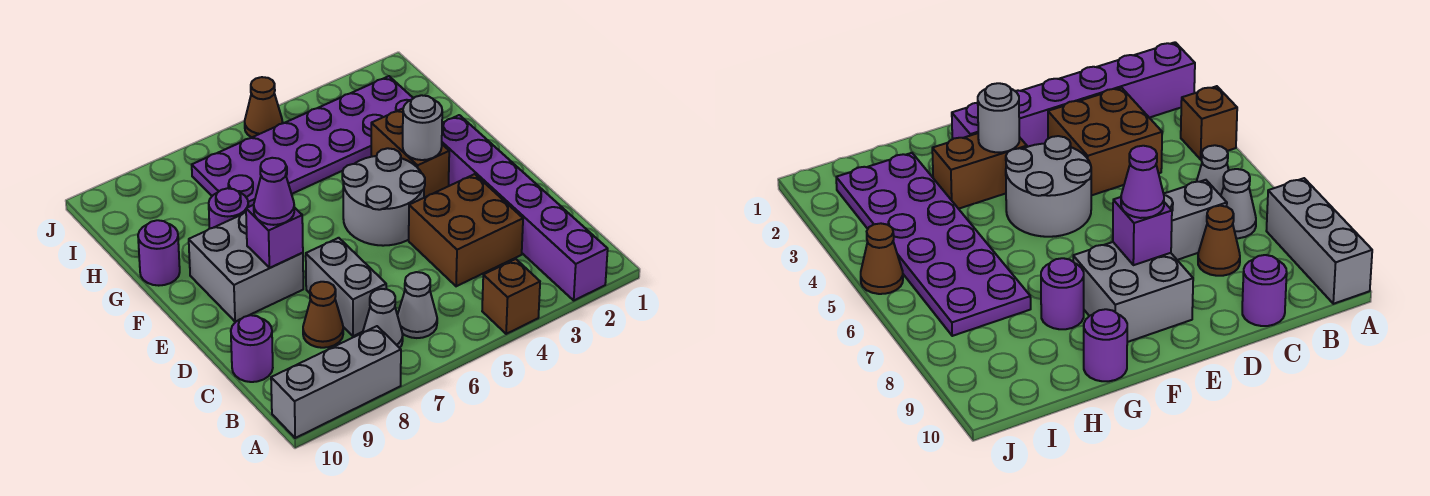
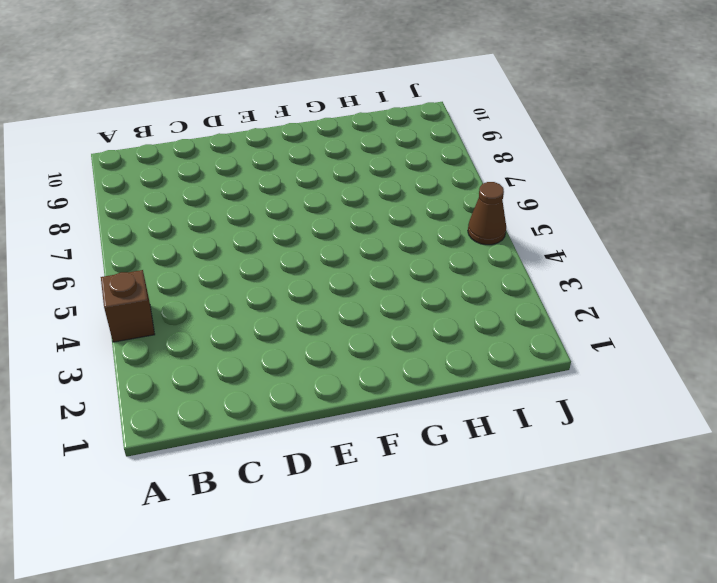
none -> purple brick A2:F2 level 1
none -> grey brick A8:A10 level 1
none -> grey cone B6 level 1

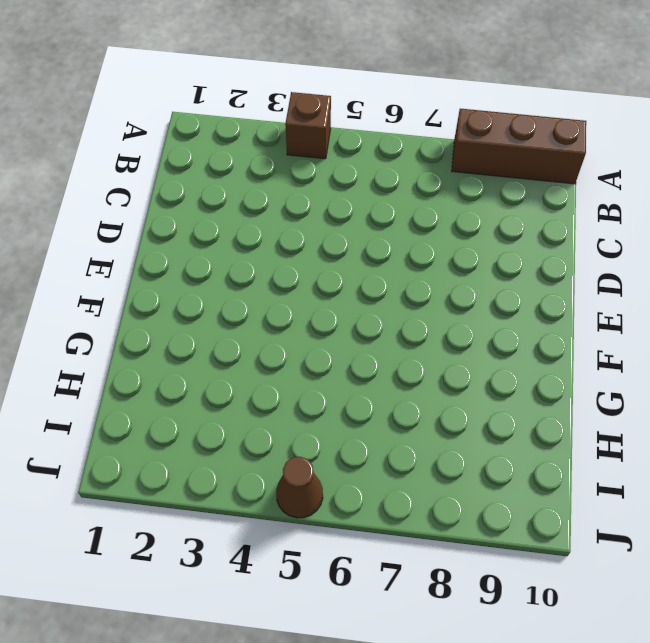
brown brick A8:A10 level 1 -> grey brick A8:A10 level 1
none -> purple brick A2:F2 level 1
none -> grey cone B6 level 1
none -> grey cone B7 level 1

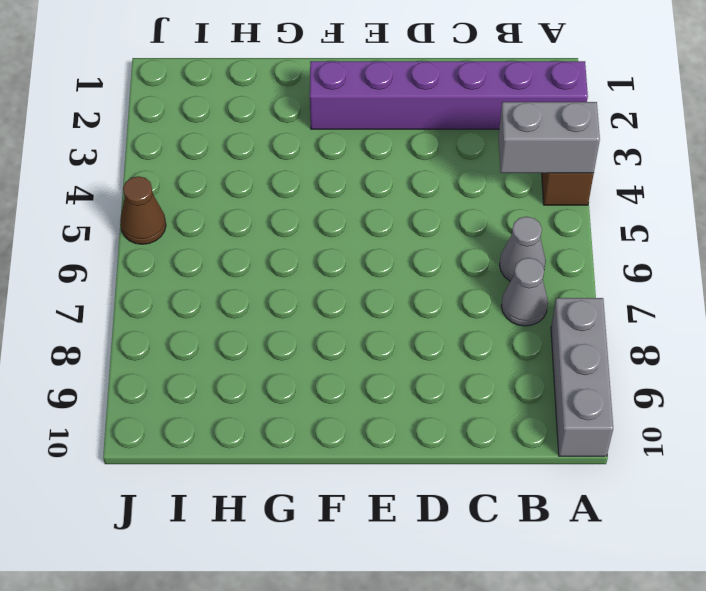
grey brick A4:B4 level 2 -> grey brick C7:D7 level 1
none -> brown brick C3:D4 level 1
none -> brown cone C8 level 1
none -> purple round brick C10 level 1

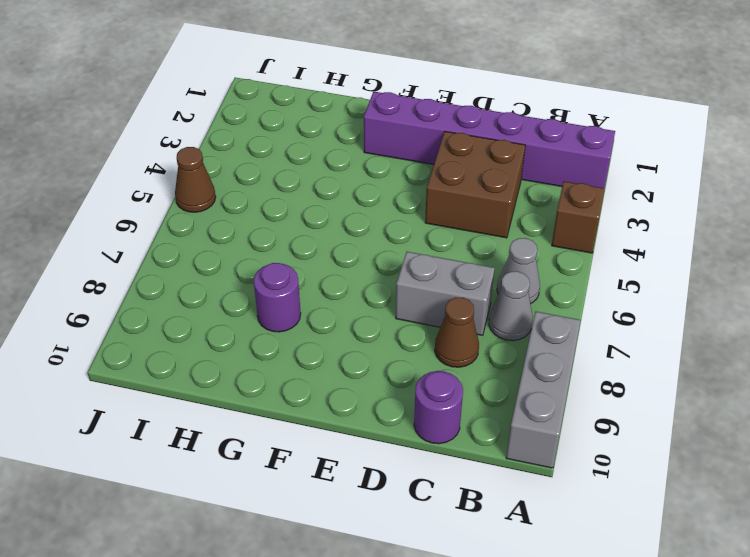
none -> grey round brick E4:F5 level 1
none -> grey brick E8:F9 level 1
none -> brown brick F3:G3 level 1

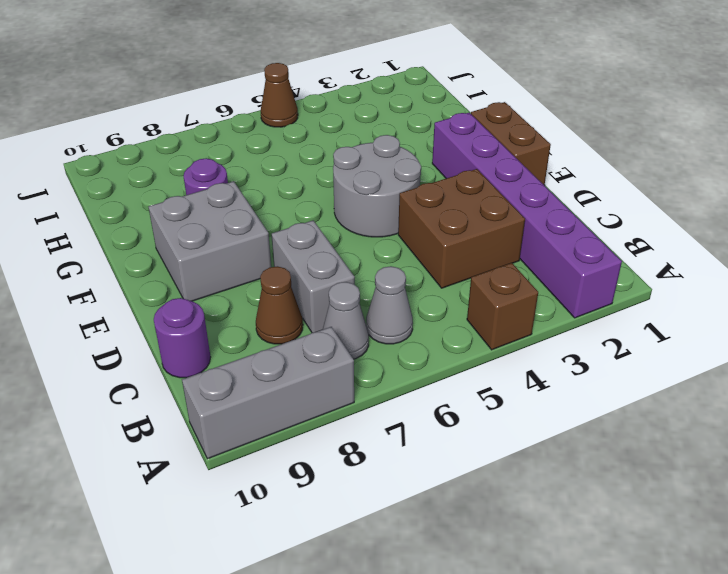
brown brick E1:F1 level 1 -> brown brick F3:G3 level 1
none -> purple round brick G10 level 1
none -> purple plate H2:I7 level 1
none -> purple brick E8 level 2

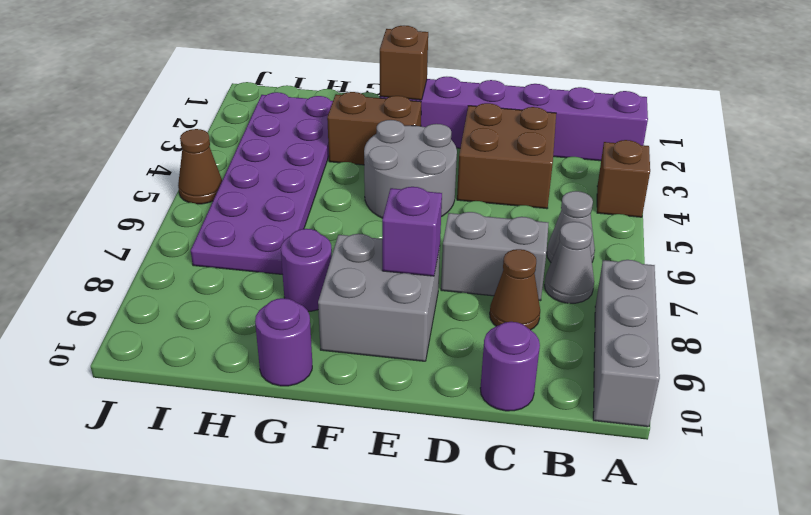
brown brick F2 level 2 -> none
none -> grey round brick F3 level 2
none -> purple cone E8 level 3

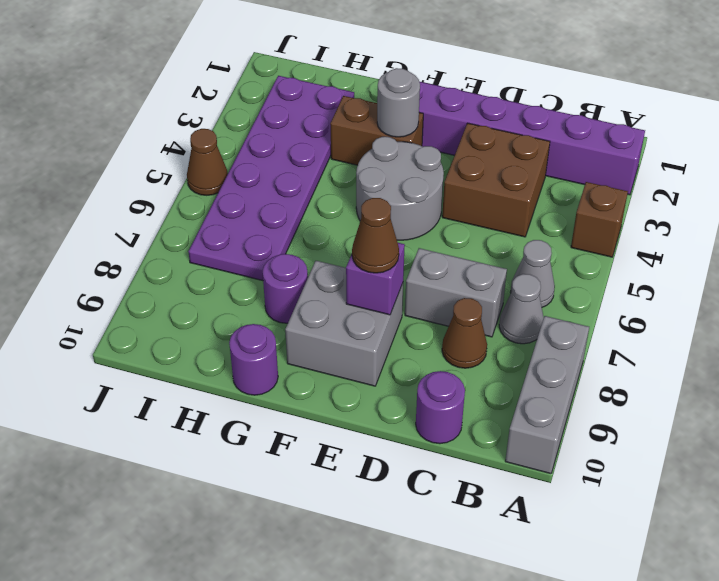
brown cone E8 level 3 -> purple cone E8 level 3

